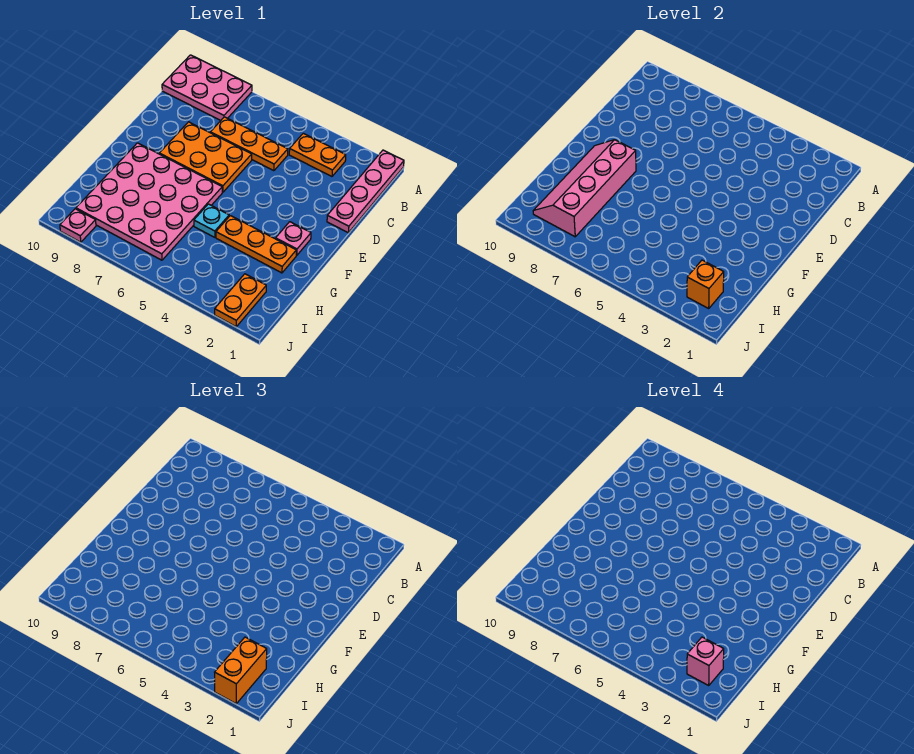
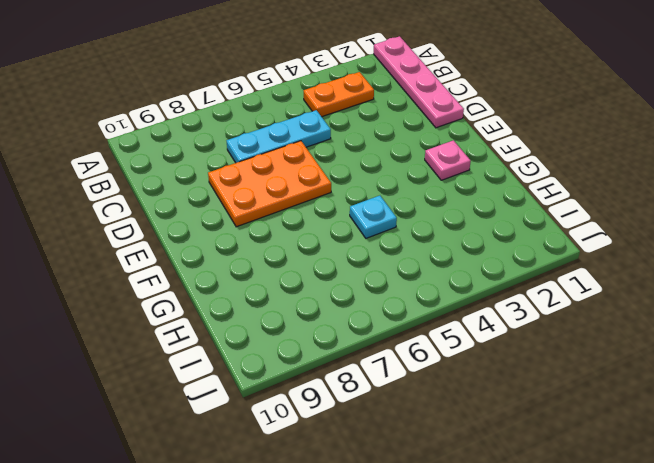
cyan plate C5:C7 level 1 -> orange plate C5:C7 level 1
none -> pink plate A8:B10 level 1
none -> pink plate F6:I9 level 1
none -> orange plate G2:G4 level 1

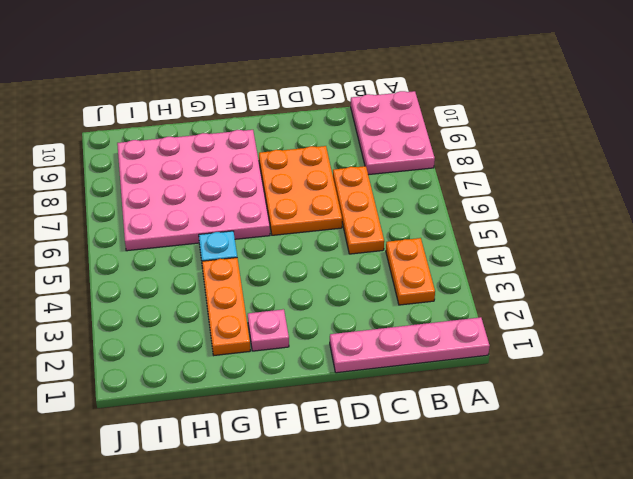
none -> orange plate I2:J2 level 1
none -> pink plate J9 level 1
none -> pink slope F8:I9 level 2 top 8

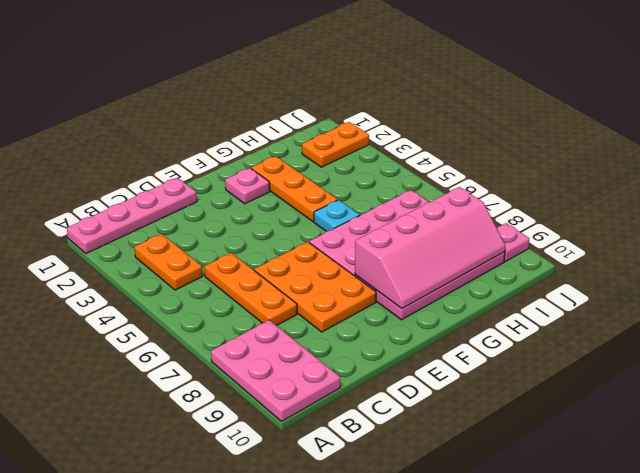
none -> orange brick I2 level 2
none -> orange brick I2:J2 level 3
none -> pink brick I2 level 4

